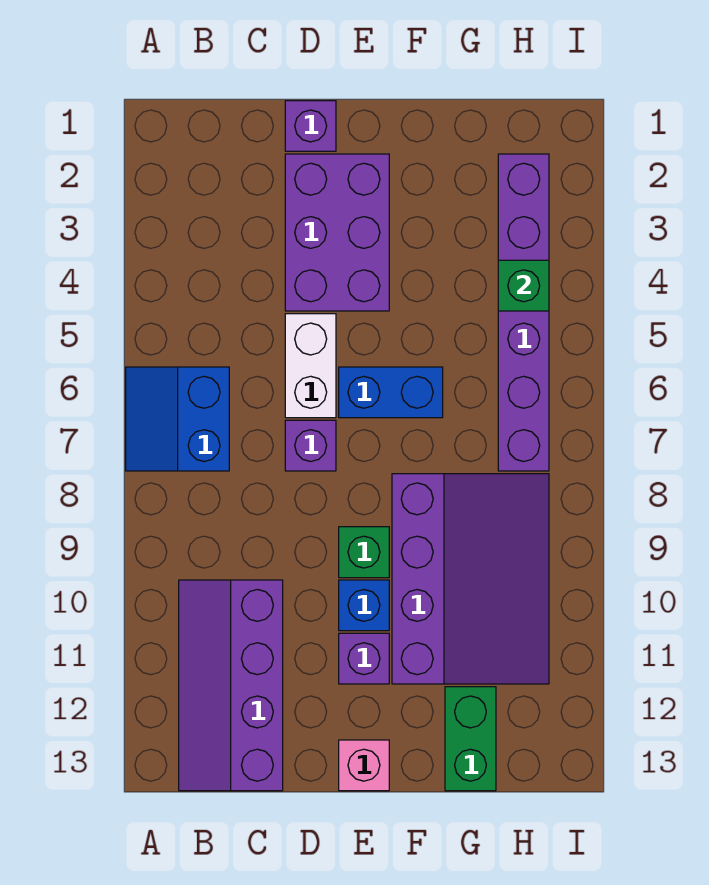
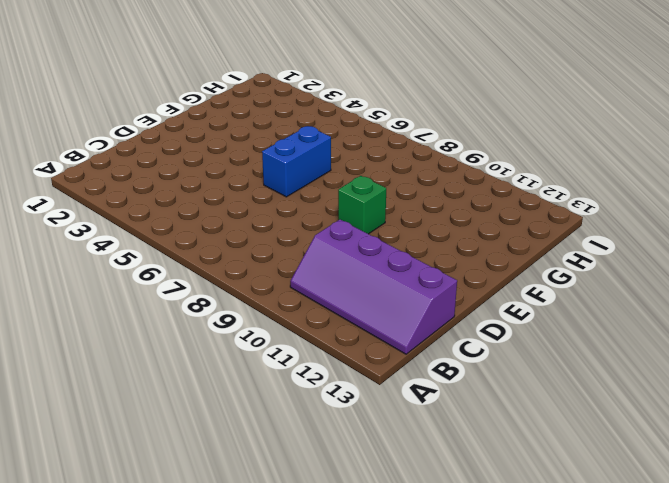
none -> blue slope A6:B7 level 1 top B
none -> purple brick D1 level 1
none -> purple brick D2:E4 level 1

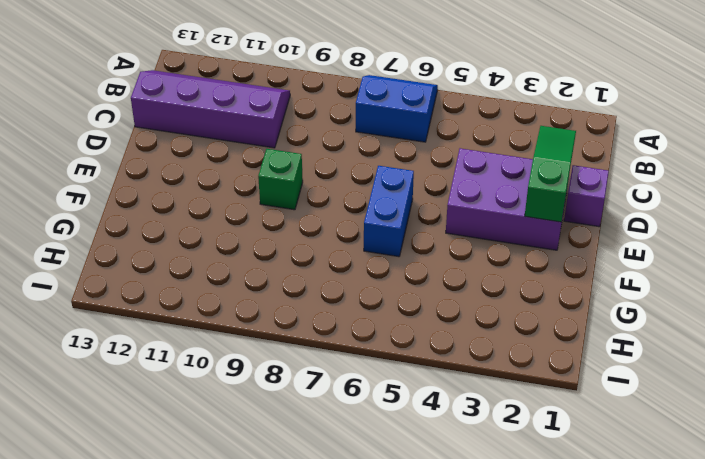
green slope C2:E2 level 2 top E -> none
none -> white brick D5:D6 level 1
none -> purple brick D7 level 1
none -> blue brick E10 level 1

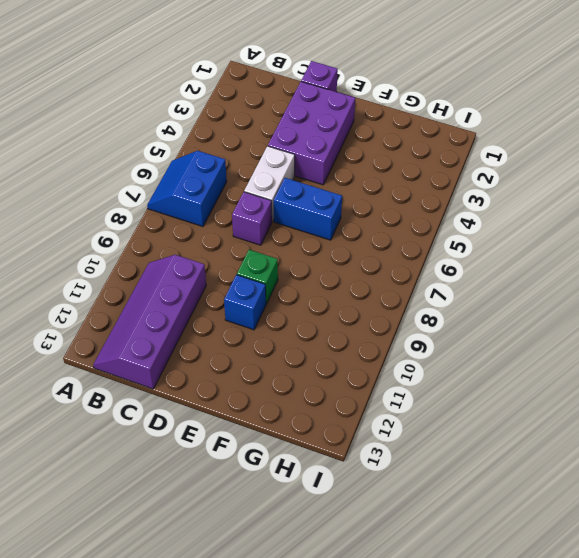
none -> purple brick E11 level 1
none -> pink brick E13 level 1
none -> purple slope F8:H11 level 1 top F

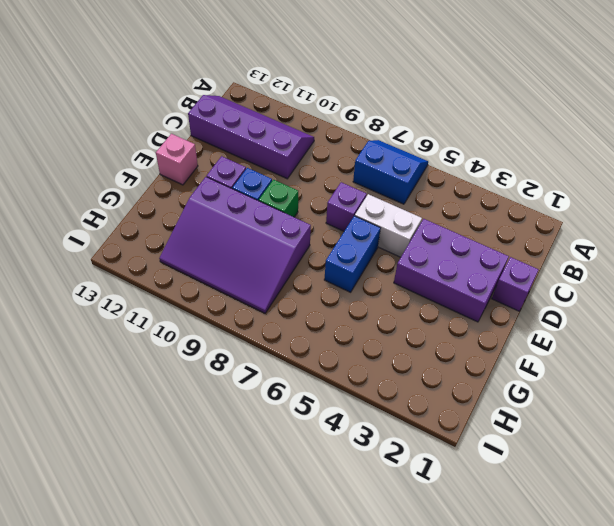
none -> green brick G12:G13 level 1
none -> purple brick H2:H7 level 1
none -> green brick H4 level 2

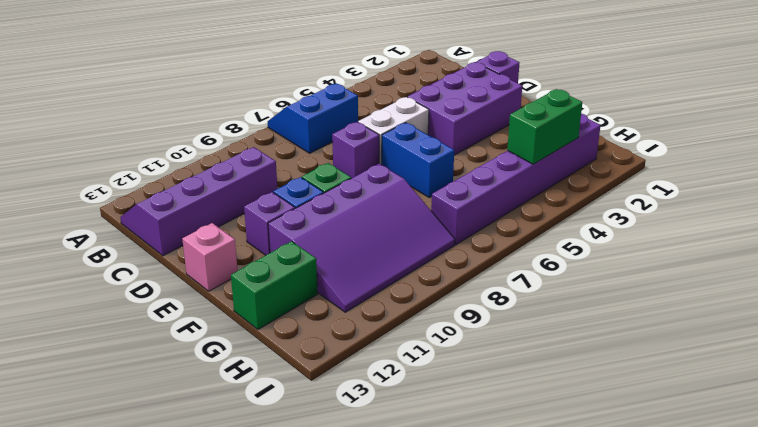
green brick H3:H4 level 2 -> green brick H4 level 2

